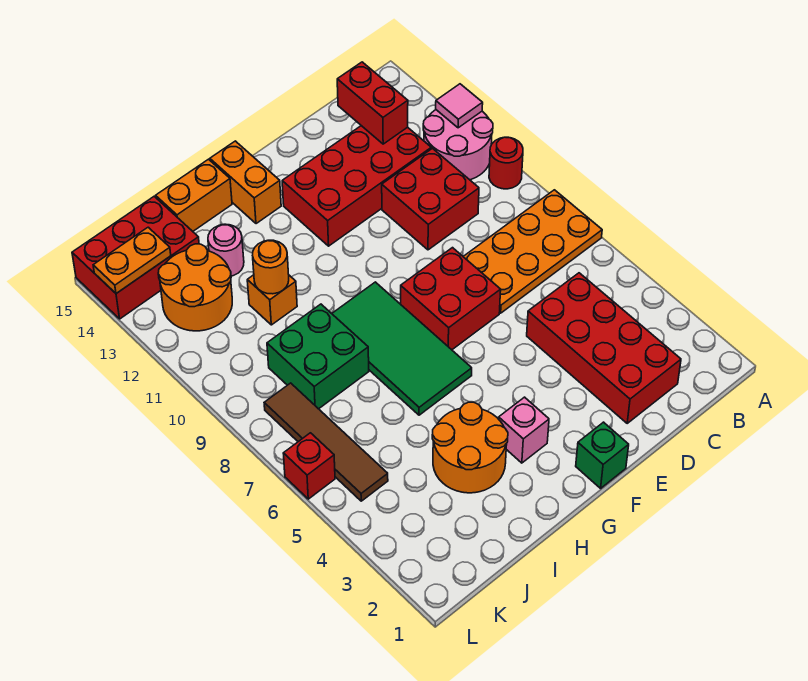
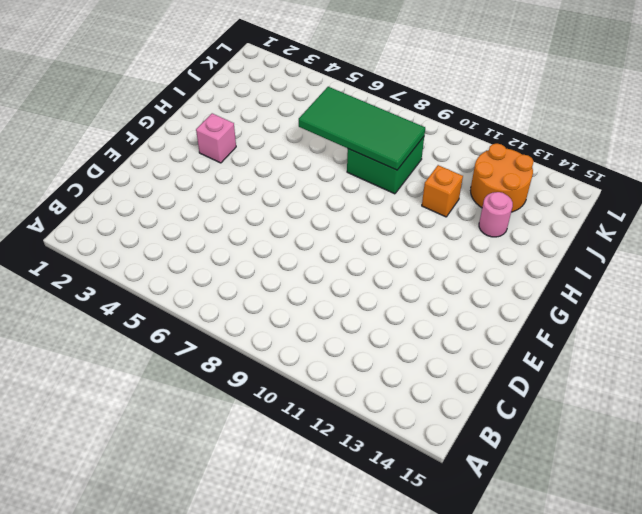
green tile I6:J9 level 2 -> green tile G6:H9 level 1
none -> orange plate A7:D8 level 1
none -> red round brick A10 level 1
none -> pink round brick A11:B12 level 1

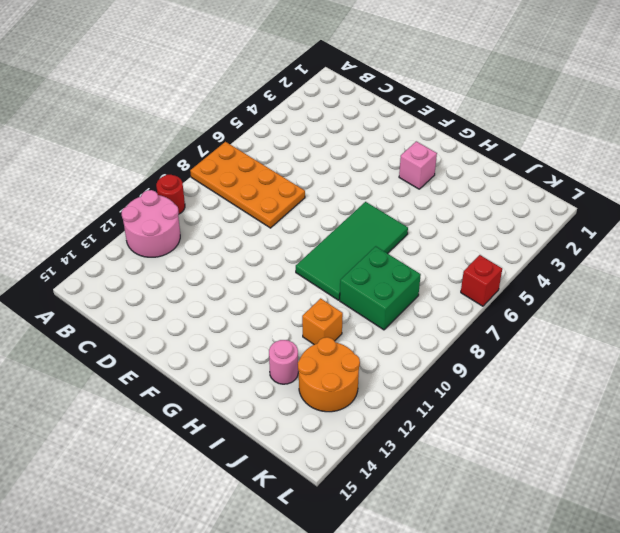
none -> red brick C2:D5 level 1
none -> red brick C10:D11 level 1
none -> red brick C12:F13 level 1

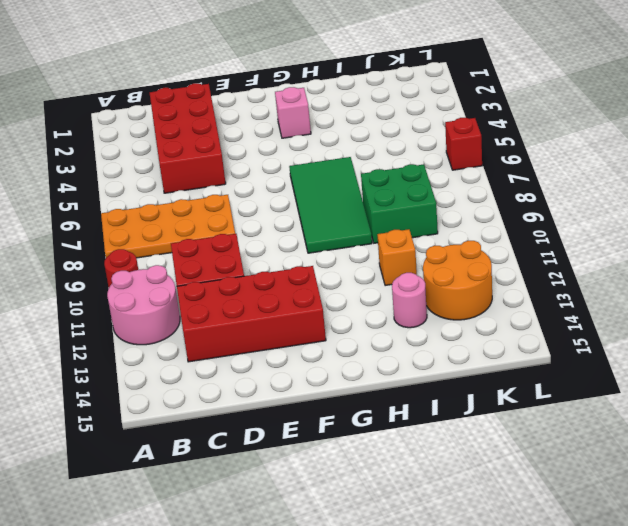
none -> red brick E7:F8 level 1
none -> green brick F1 level 1
none -> orange brick G14:G15 level 1

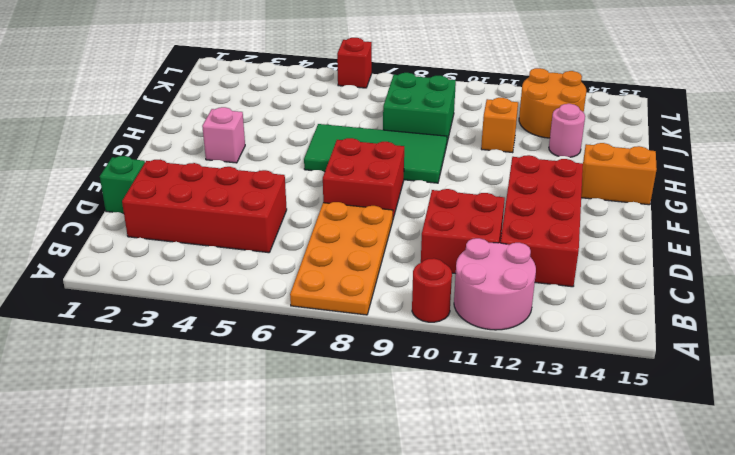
green brick D1 level 1 -> green brick F1 level 1
none -> orange round brick H3:I4 level 1
none -> orange brick H15:I15 level 1
none -> red brick J14:L15 level 1

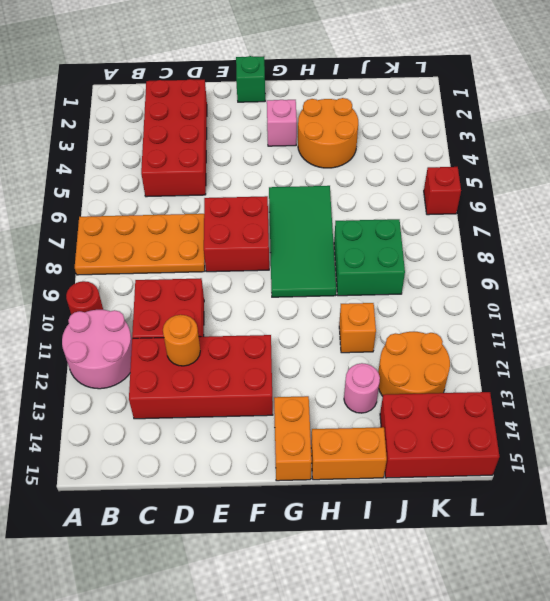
orange round brick D12 level 2 -> orange round brick I11 level 2
none -> brown tile K5:K8 level 1
none -> pink tile A12 level 2
none -> red brick C13:C14 level 2

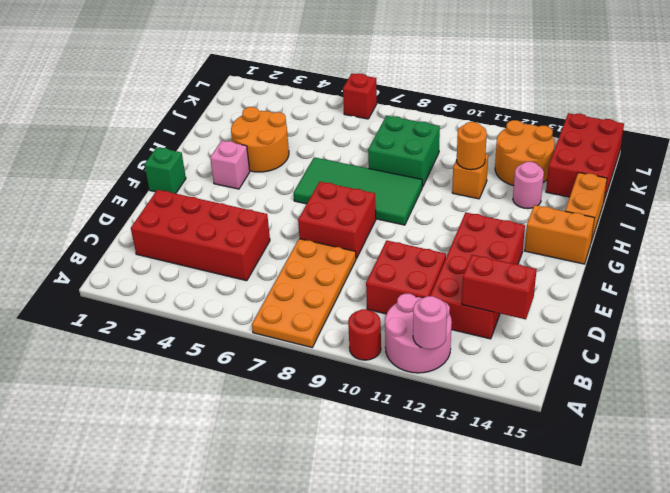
pink round brick A12 level 2 -> pink tile A12 level 2
none -> brown tile K5:K8 level 1
none -> orange plate K14:L14 level 2

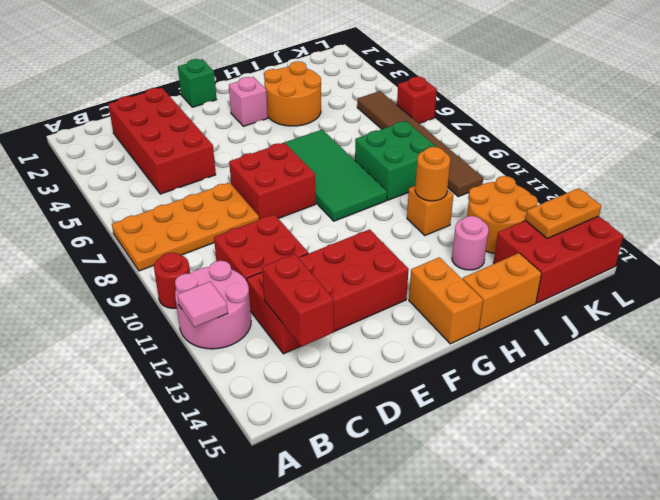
brown tile K5:K10 level 1 -> brown tile K5:K8 level 1

